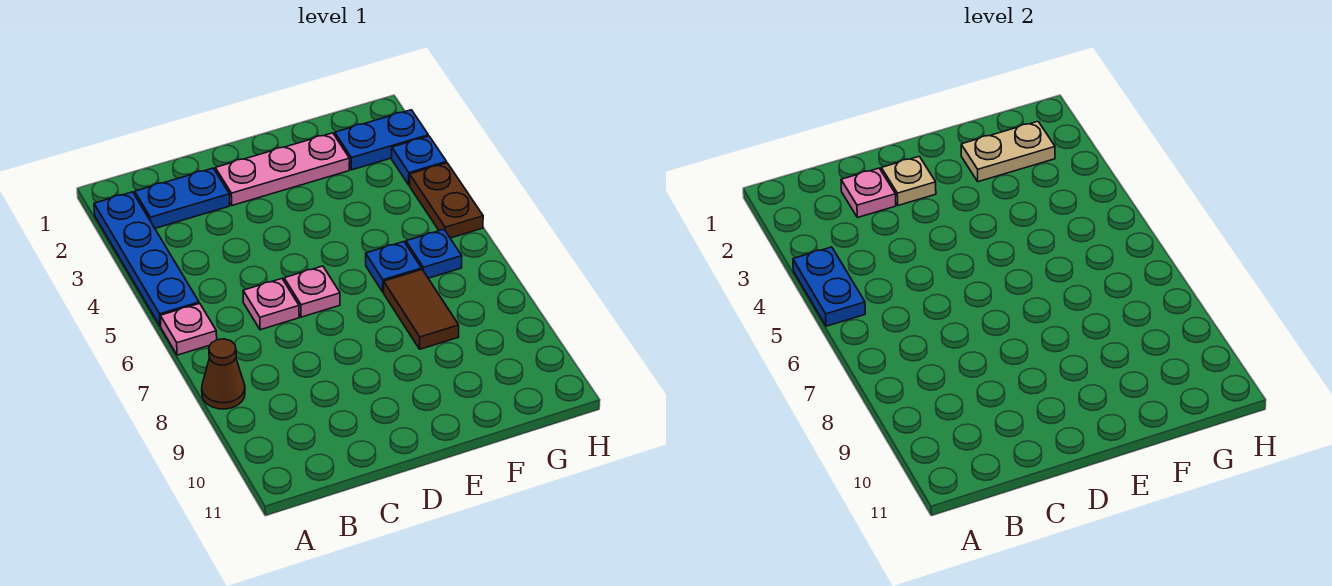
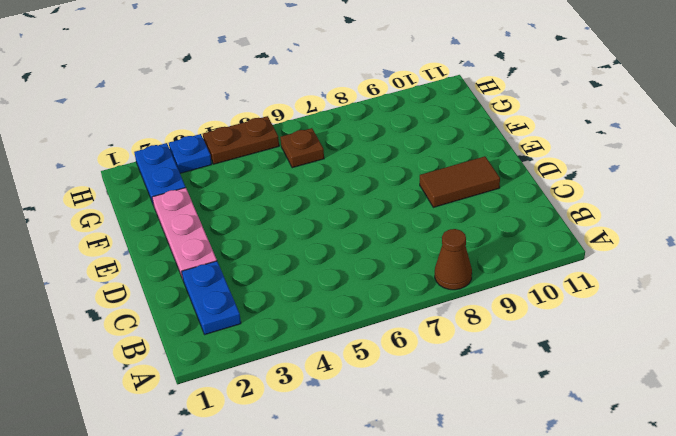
brown tile D9:D10 level 1 -> brown tile F7:F8 level 1
brown plate G6 level 1 -> blue plate G6 level 1
none -> blue plate A2:A5 level 1
none -> pink plate A6 level 1
none -> pink plate C6 level 1

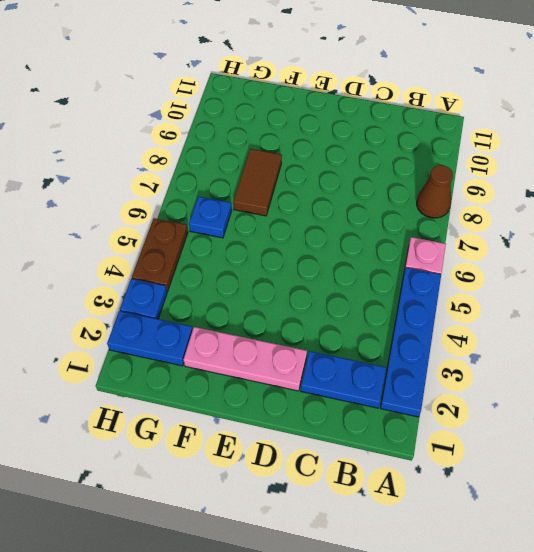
none -> pink plate C6 level 1
none -> pink plate D6 level 1
none -> blue plate F6 level 1

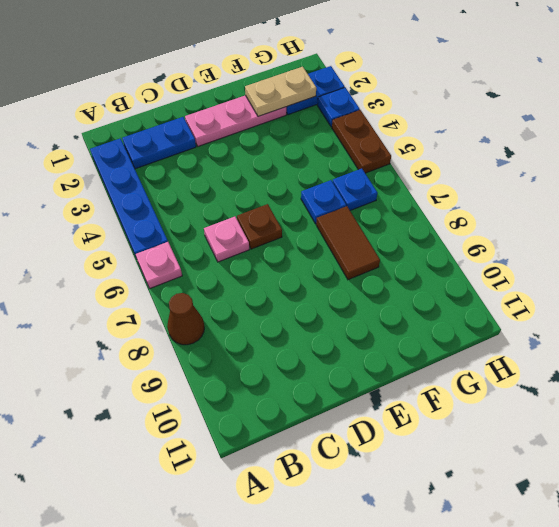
brown plate D6 level 1 -> pink plate D6 level 1
none -> blue plate A4:A5 level 2
none -> pink plate C2 level 2
none -> tan plate D2 level 2

